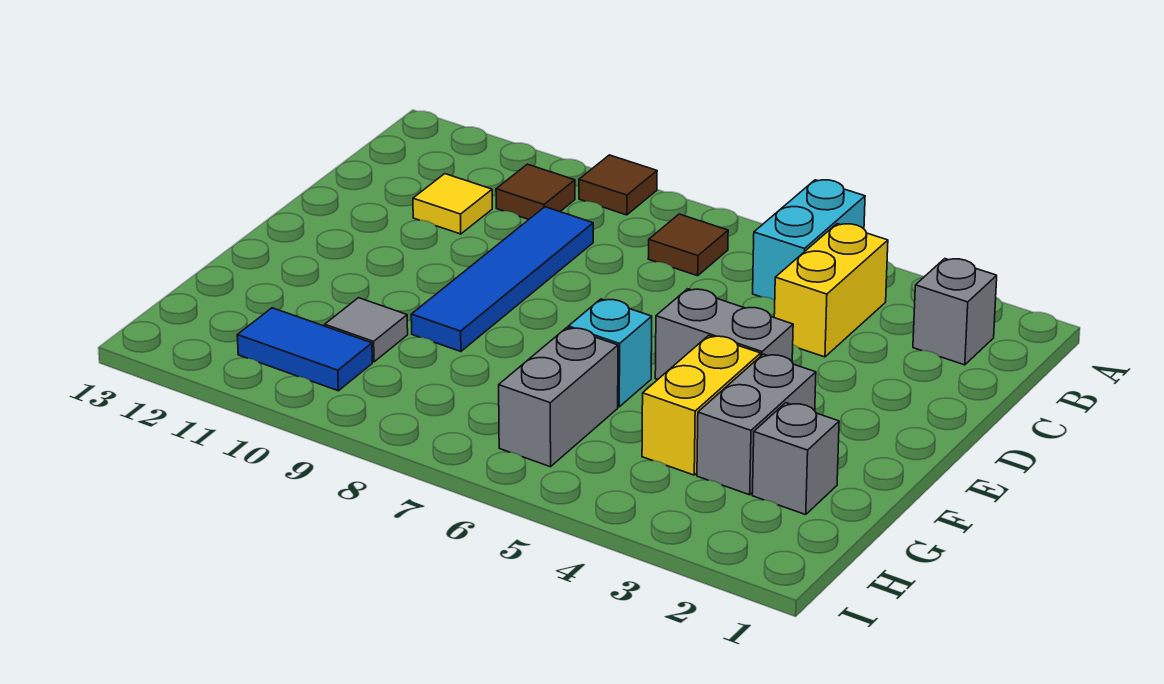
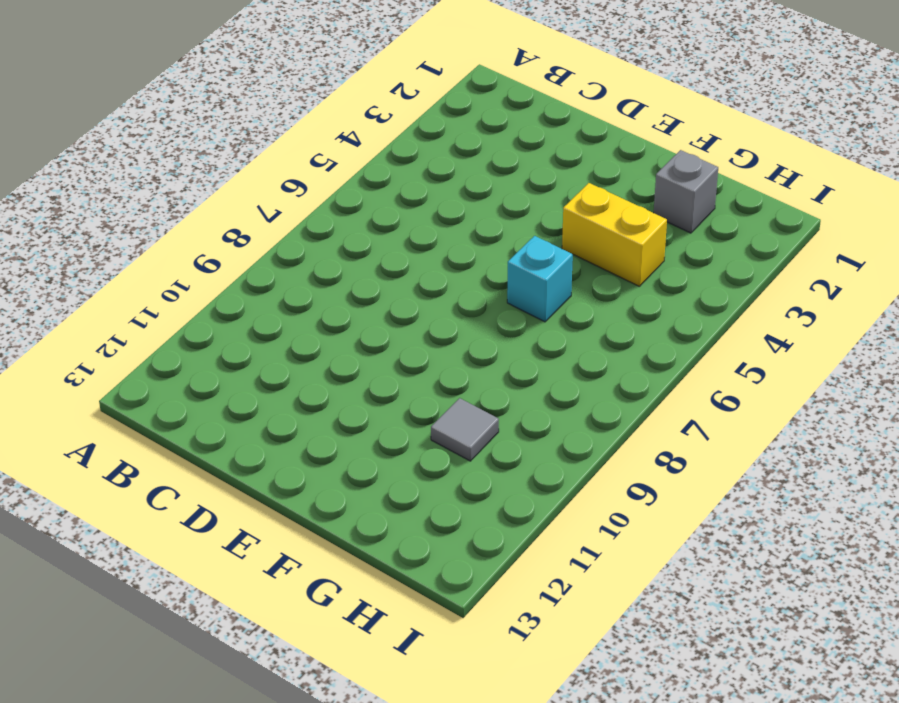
none -> cyan brick A5:B5 level 1
none -> brown tile A9 level 1
none -> grey brick B2 level 1

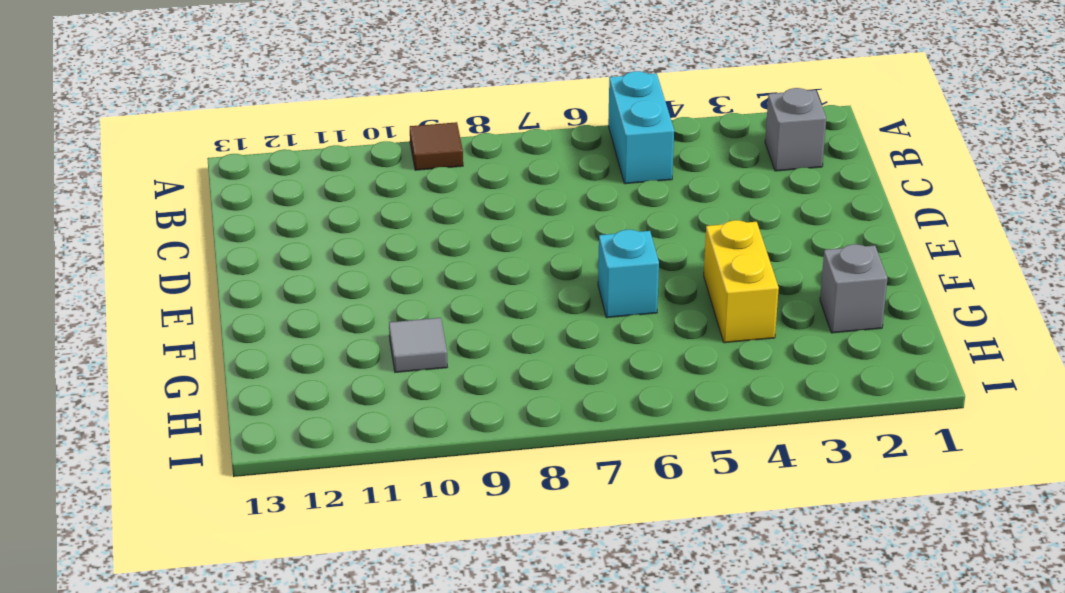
none -> yellow brick B4:C4 level 1
none -> brown tile B7 level 1
none -> brown tile B10 level 1

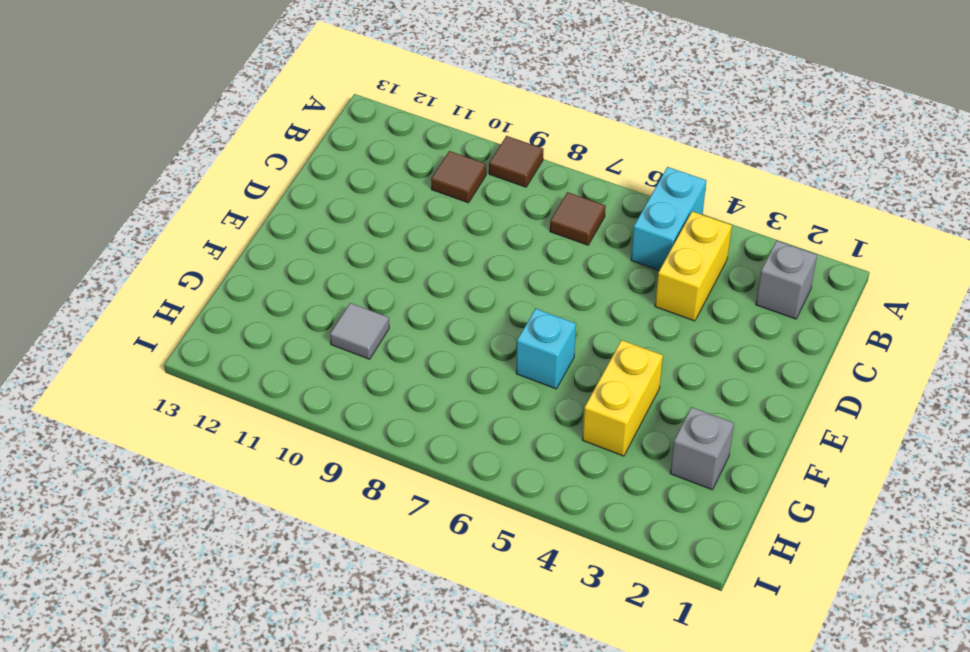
none -> blue tile C9:F9 level 1
none -> yellow tile C11 level 1
none -> grey brick E4:E5 level 1

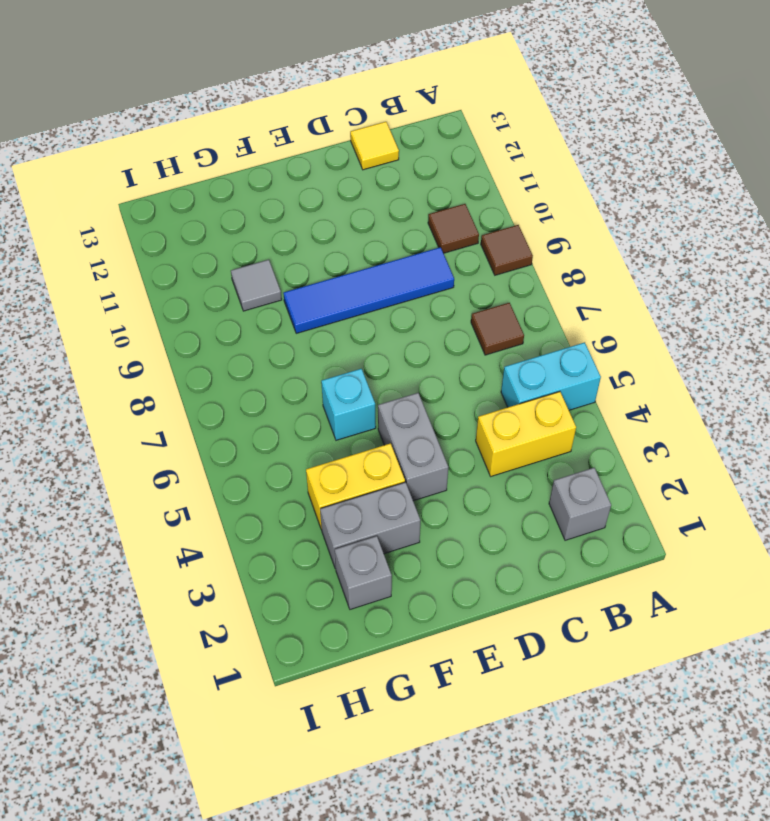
yellow tile C13 level 1 -> yellow tile C11 level 1
none -> grey brick G6:H6 level 1
none -> blue tile H10:H11 level 1

